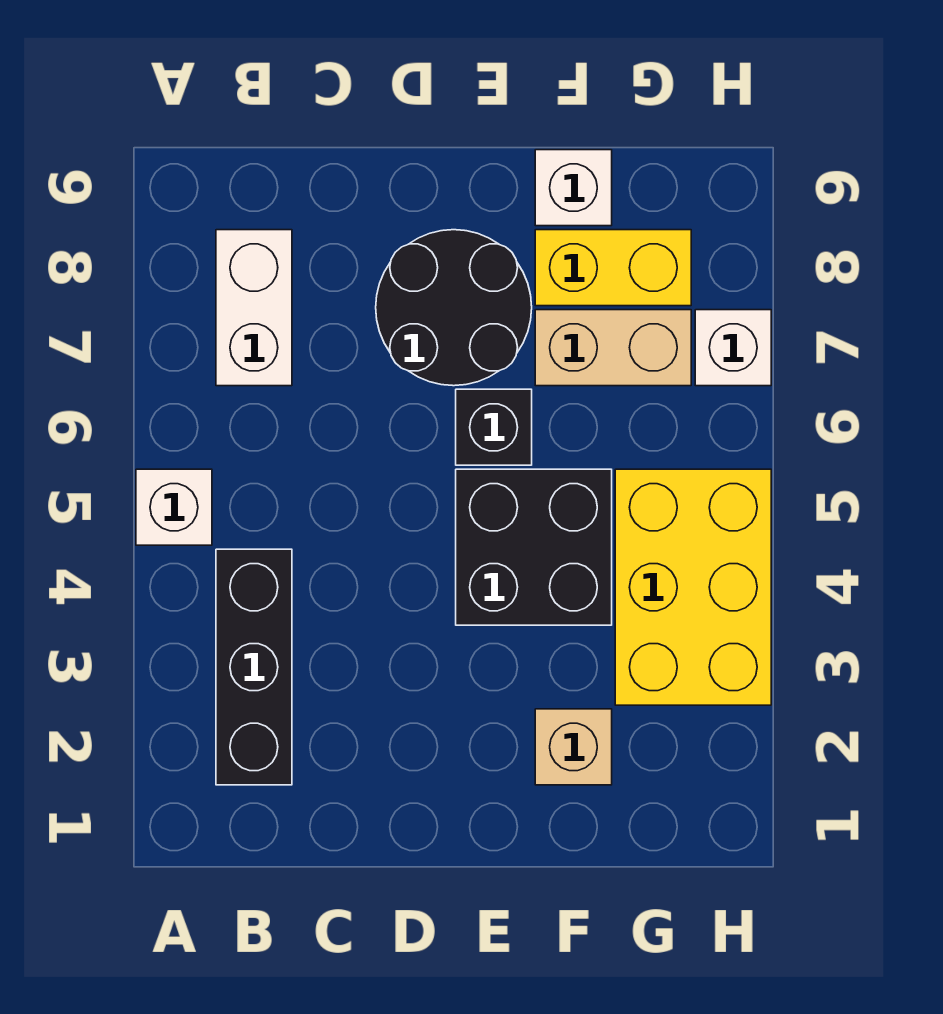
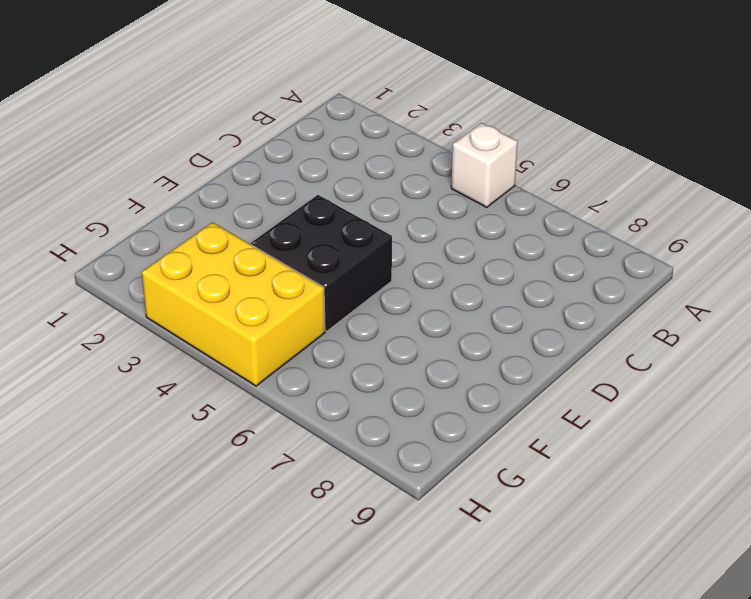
none -> black brick B2:B4 level 1
none -> white brick B7:B8 level 1
none -> black round brick D7:E8 level 1

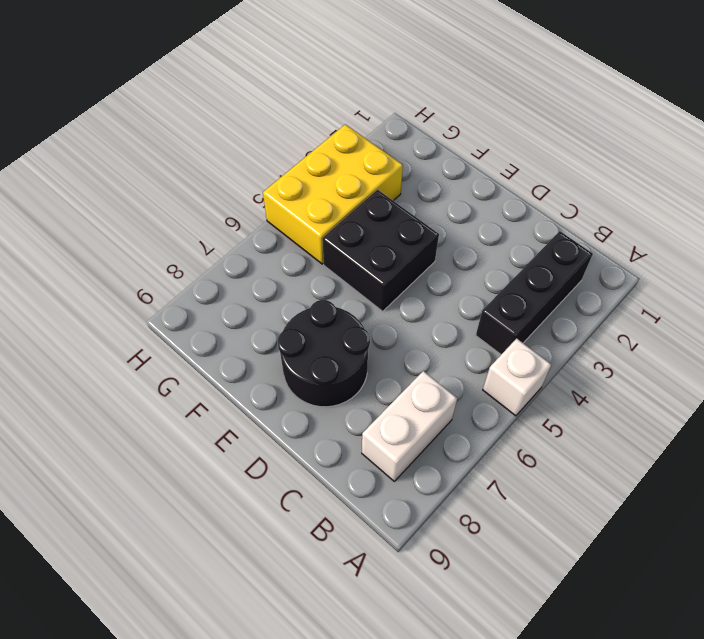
none -> black brick E6 level 1
none -> tan brick F2 level 1
none -> tan brick F7:G7 level 1

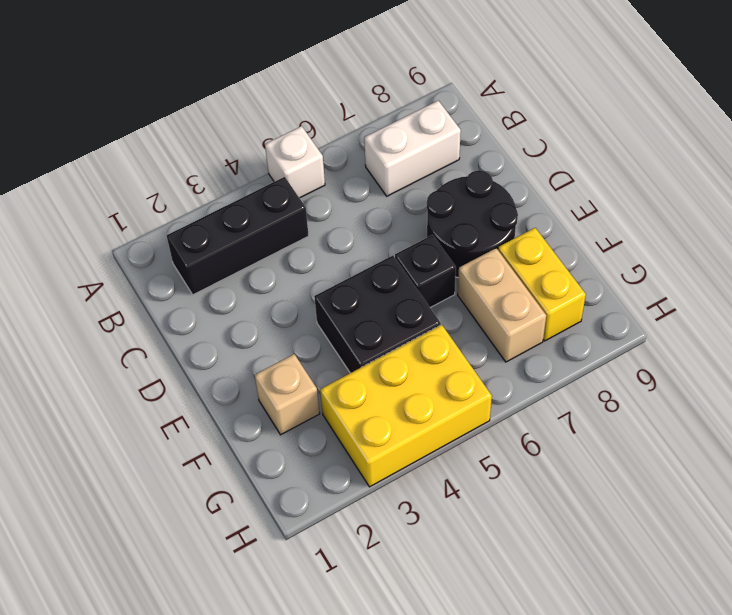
none -> white brick F9 level 1
none -> white brick H7 level 1

